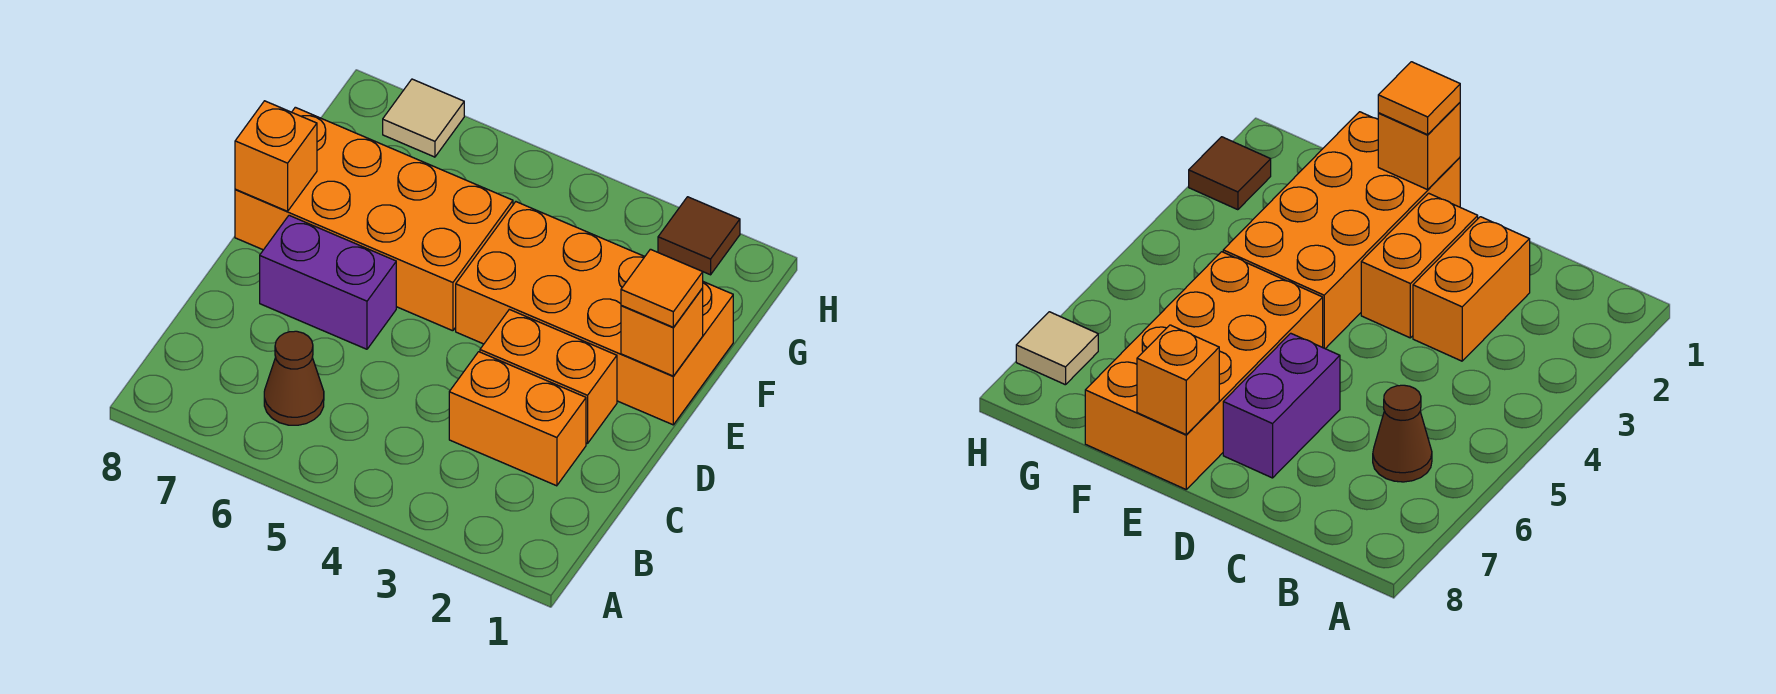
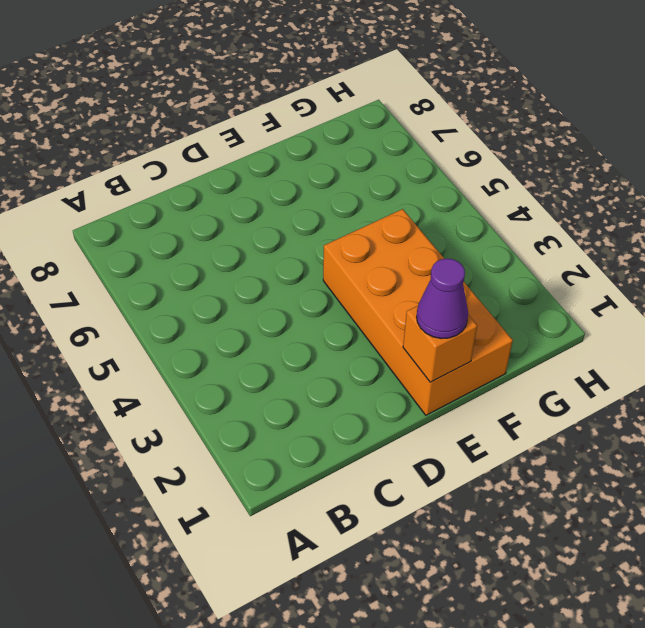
purple cone E1 level 3 -> orange tile E1 level 3
none -> brown cone B6 level 1
none -> orange brick C2:C3 level 1

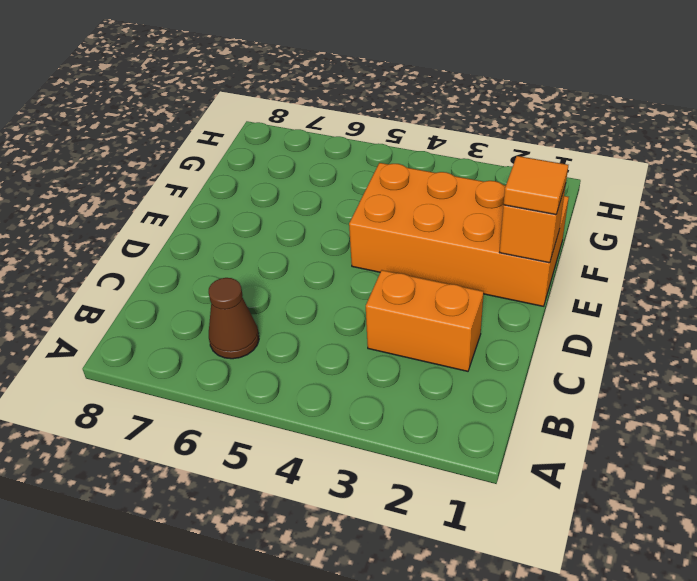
none -> orange brick D2:D3 level 1
none -> purple brick D6:D7 level 1

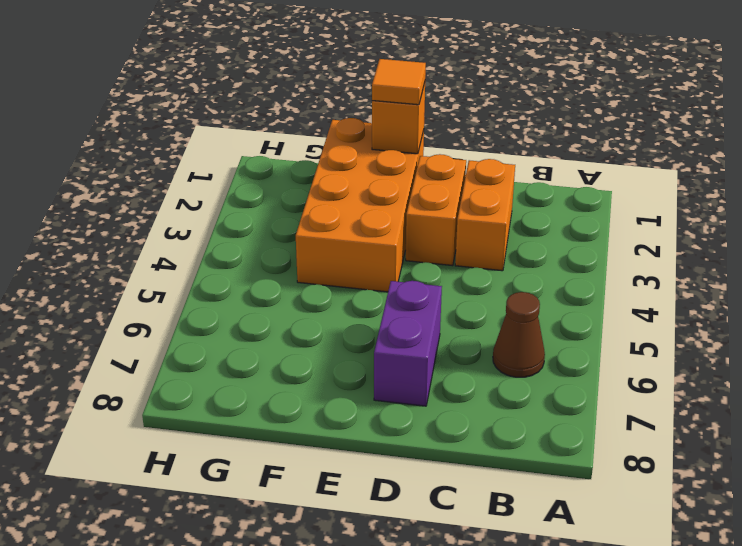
none -> orange brick E5:F8 level 1
none -> brown tile H2 level 1

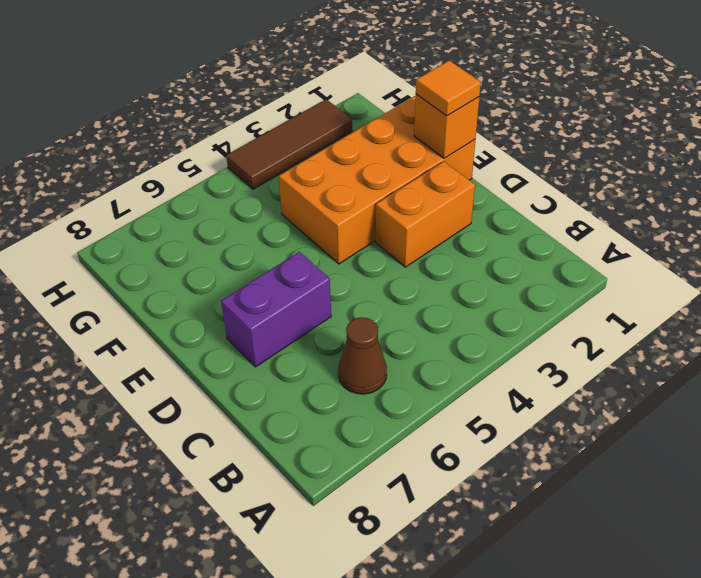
brown tile H2:H4 level 1 -> brown tile H2 level 1
none -> orange brick C2:C3 level 1
none -> orange brick E5:F8 level 1

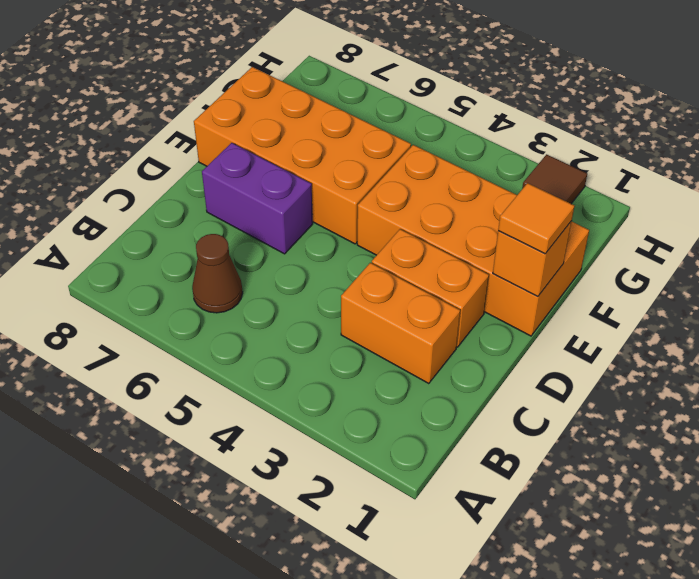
none -> tan tile H7 level 1
none -> orange brick E8 level 2

